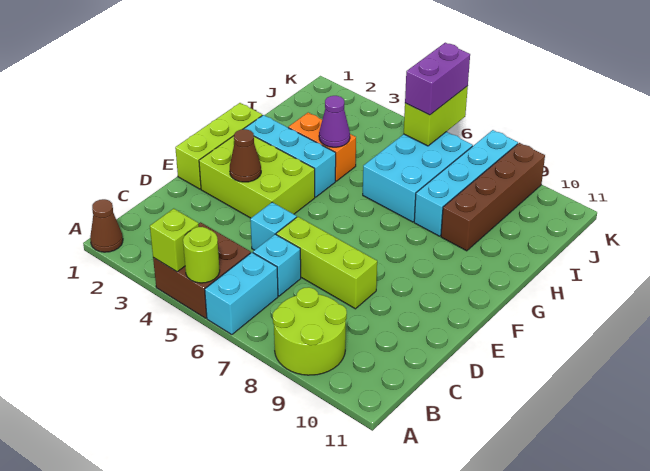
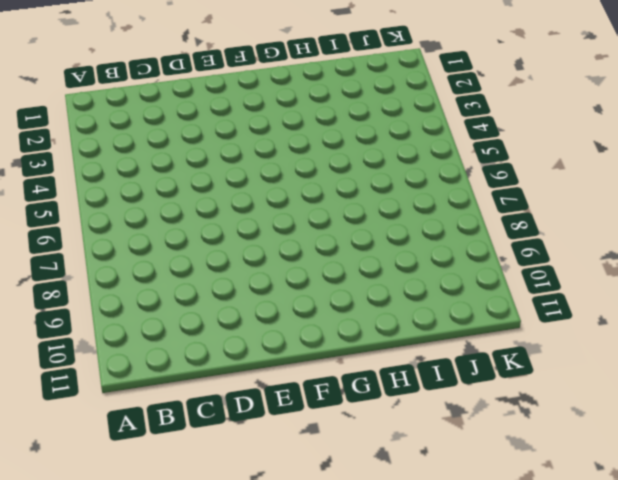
none -> brown cone A1 level 1
none -> brown brick A4:B5 level 1
none -> cyan brick A6:B6 level 1

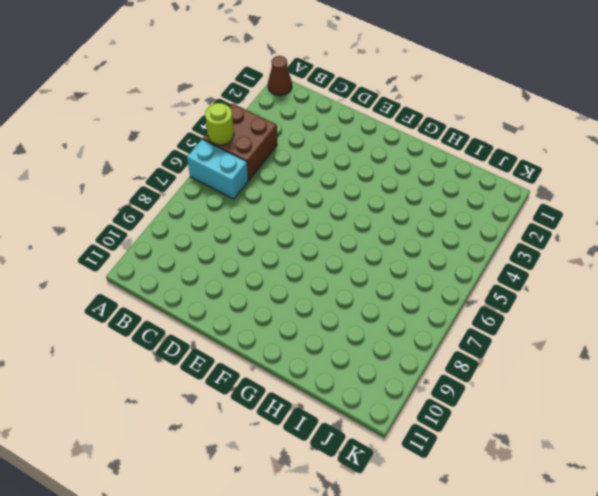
none -> lime round brick A8:B9 level 1
none -> cyan brick C6 level 1
none -> cyan brick D5 level 1

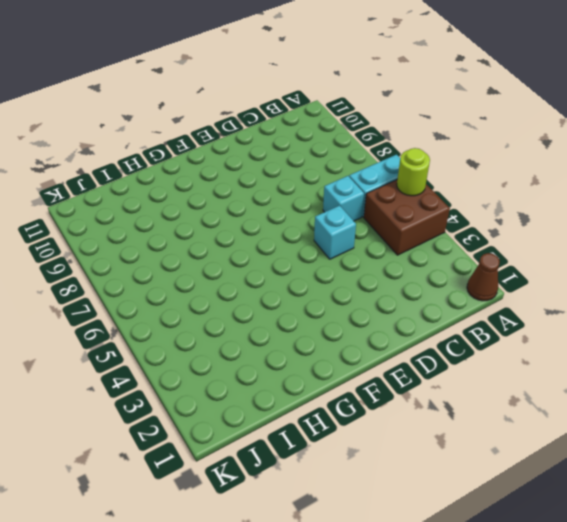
none -> lime round brick A8:B9 level 1
none -> lime brick D6:D8 level 1
none -> lime brick E1:G1 level 1

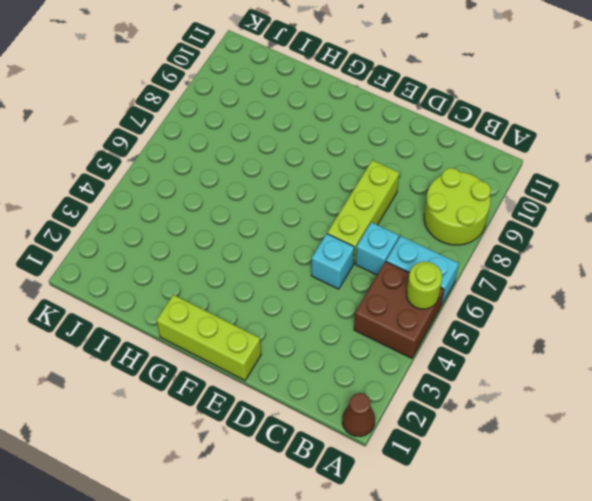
none -> lime brick E2:F4 level 1
none -> cyan brick G2:G4 level 1
none -> orange brick H3:H4 level 1

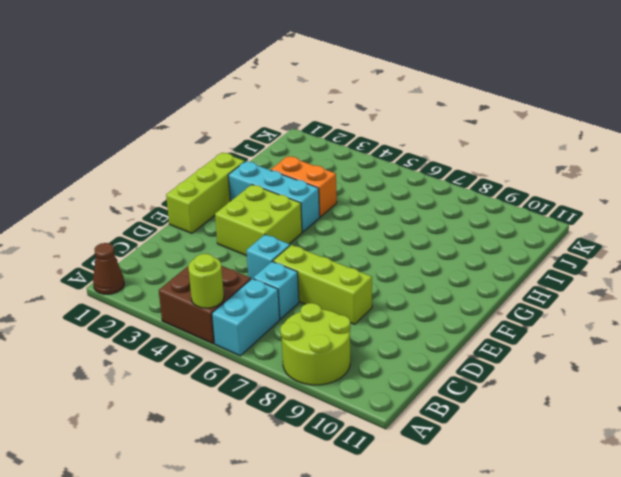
lime brick E3:F4 level 1 -> lime brick E2:F4 level 1
none -> cyan brick H6:J7 level 1
none -> cyan brick H8:K8 level 1
none -> brown brick H9:K9 level 1

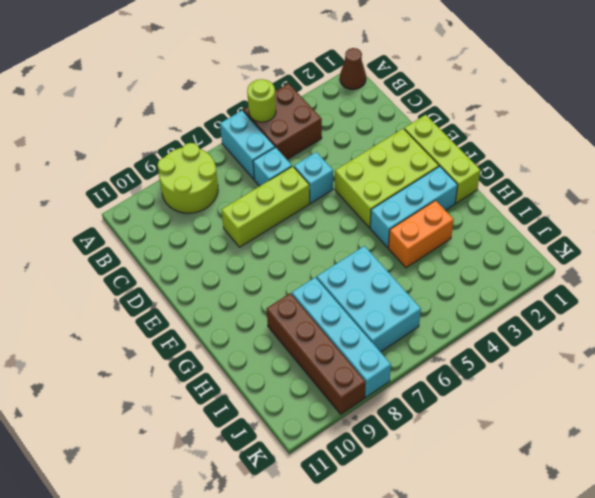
none -> lime brick A4 level 2
none -> brown cone E3 level 2
none -> purple cone H4 level 2

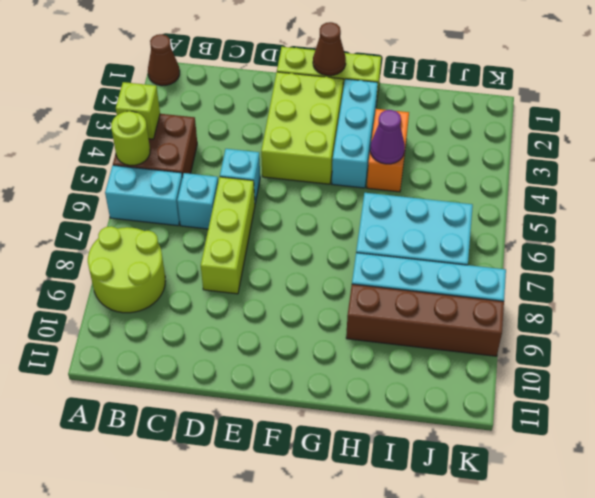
brown cone F1 level 2 -> brown cone E3 level 2
none -> lime brick J6:K6 level 2
none -> purple brick J6:K6 level 3

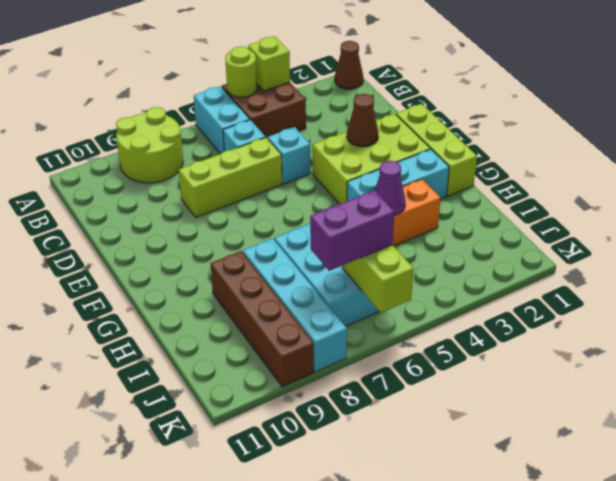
purple brick J6:J7 level 3 -> purple brick J6:K6 level 3

